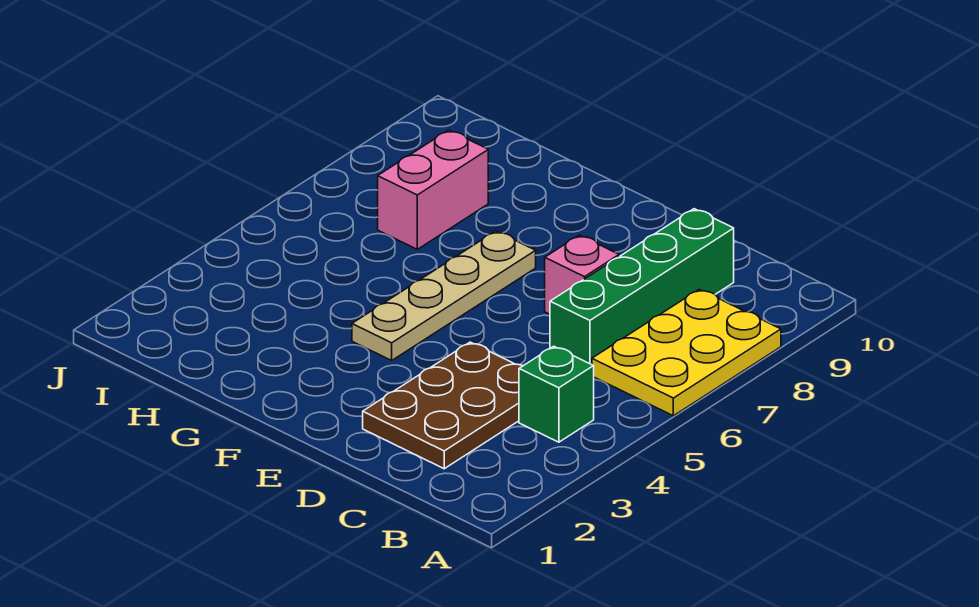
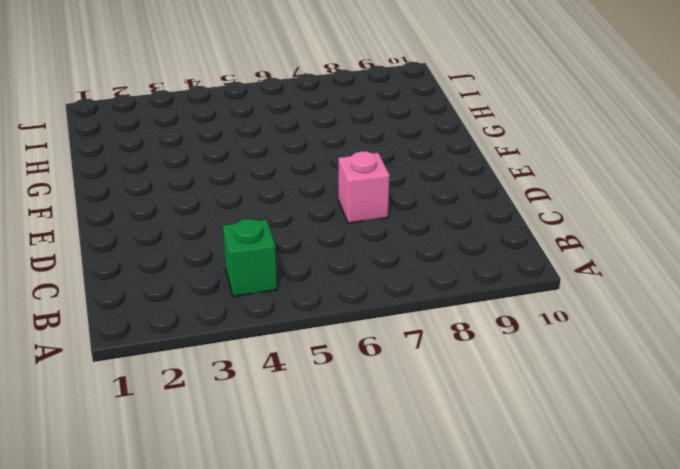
none -> yellow plate A6:B8 level 1
none -> brown plate C2:D4 level 1

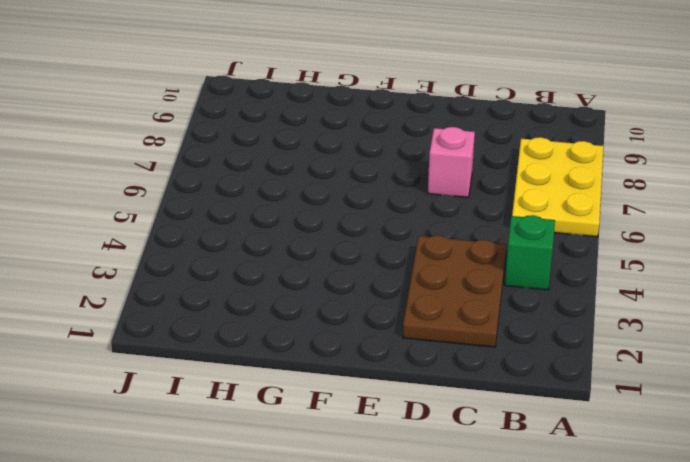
none -> green brick C6:C9 level 1
none -> tan plate F4:F7 level 1

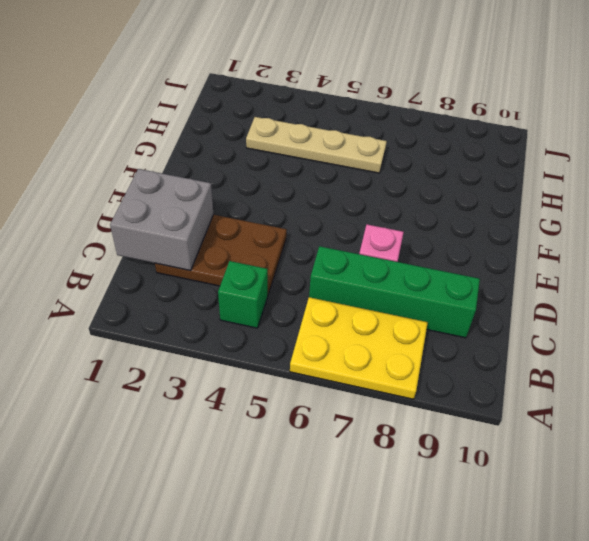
grey brick C1:D2 level 2 -> none
tan plate H3:H6 level 1 -> tan plate F4:F7 level 1
none -> pink brick H7:H8 level 1

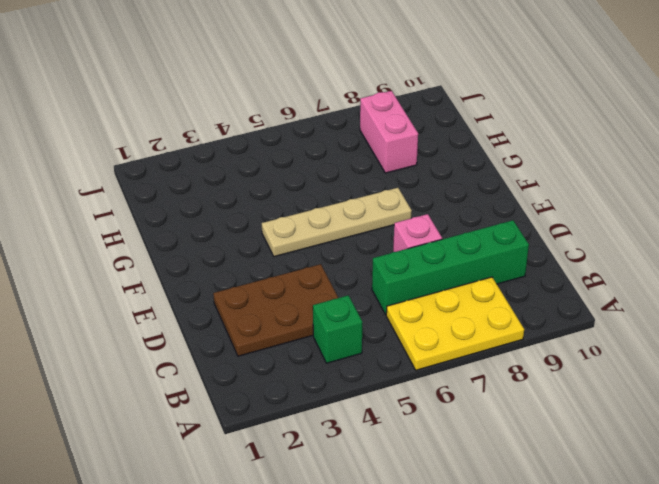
pink brick H8:I8 level 1 -> pink brick H7:H8 level 1

